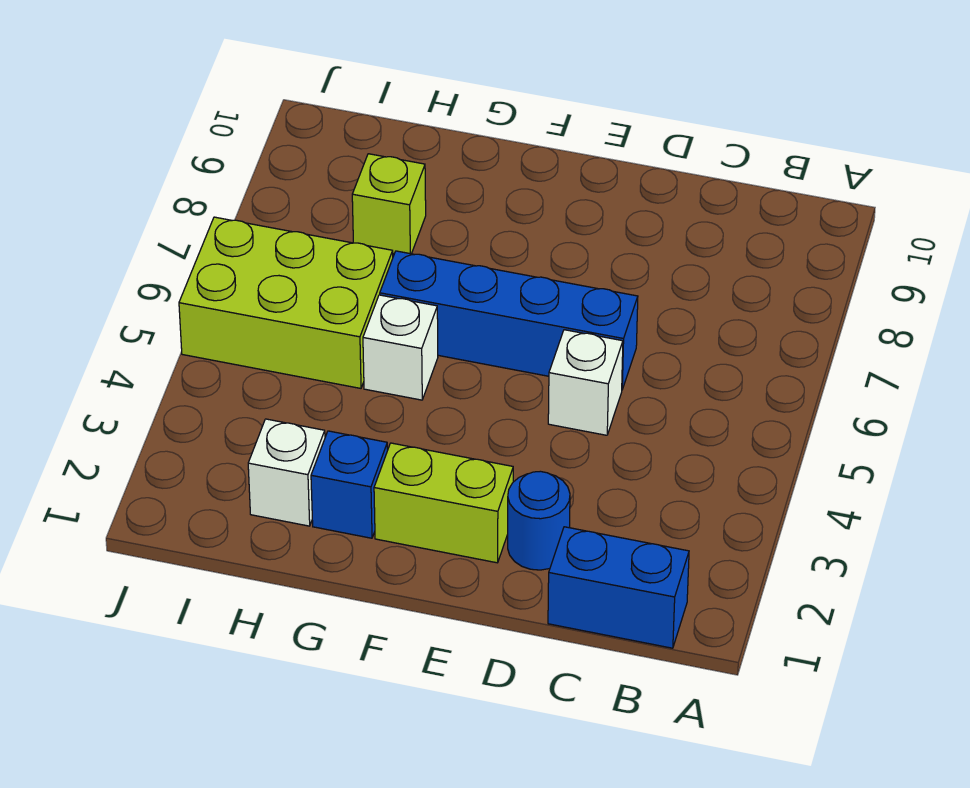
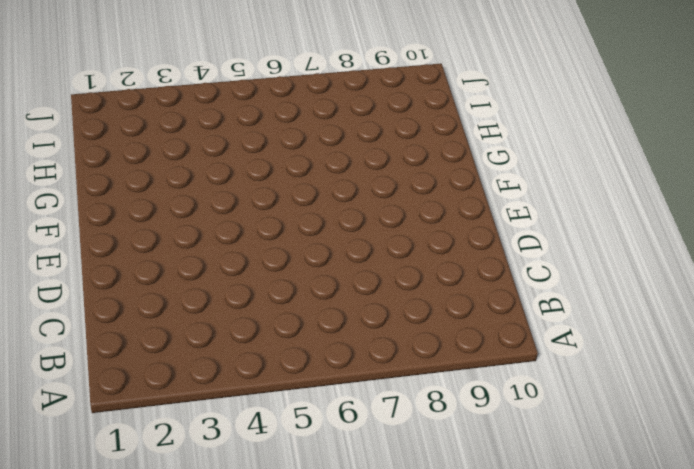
none -> blue brick B1:C1 level 1
none -> blue round brick D2 level 1

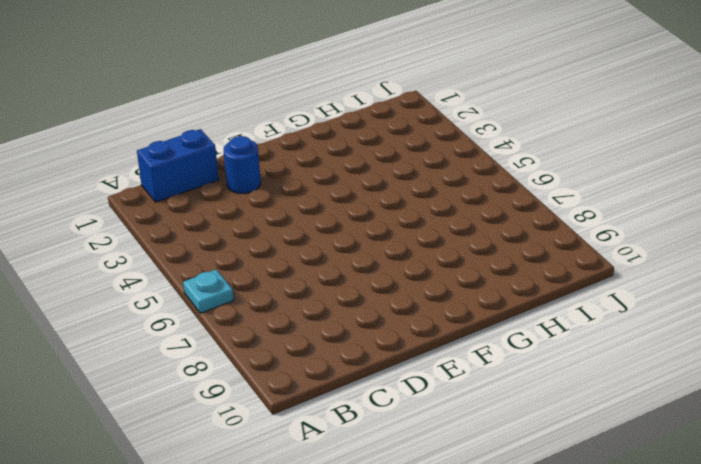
cyan plate A6 level 1 -> none
none -> white brick D5 level 1
none -> blue brick D6:G6 level 1

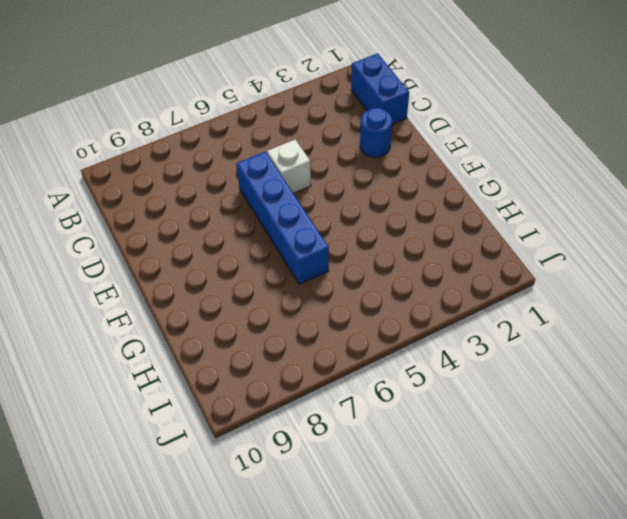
none -> lime brick E2:F2 level 1
none -> blue brick G2 level 1

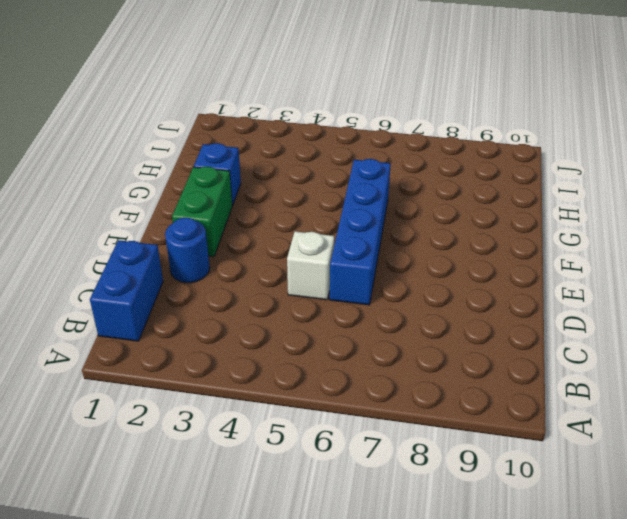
green brick E2:F2 level 1 -> lime brick E2:F2 level 1
none -> white brick G5 level 1
none -> white brick H2 level 1

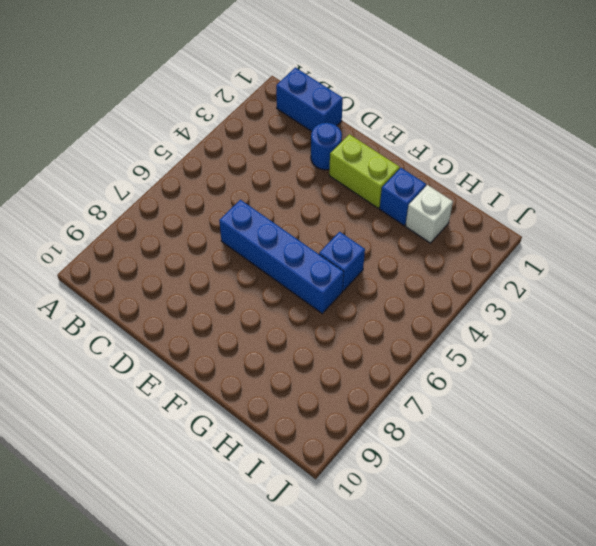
blue brick G5 level 1 -> white brick G5 level 1
none -> white brick D5 level 1
none -> lime brick H5:J6 level 1

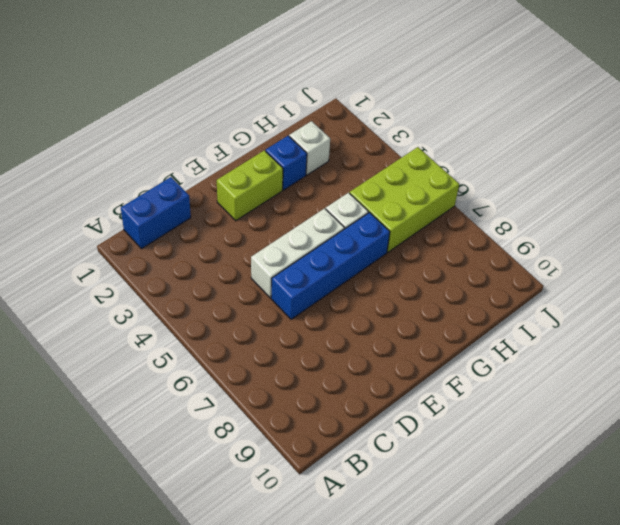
white brick D5:F5 level 1 -> white brick D5 level 1
none -> blue round brick D2 level 1
none -> lime brick H8 level 1

